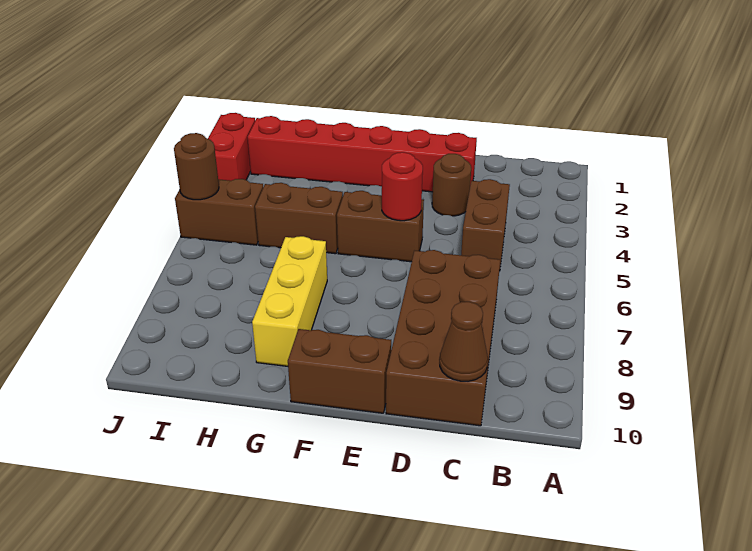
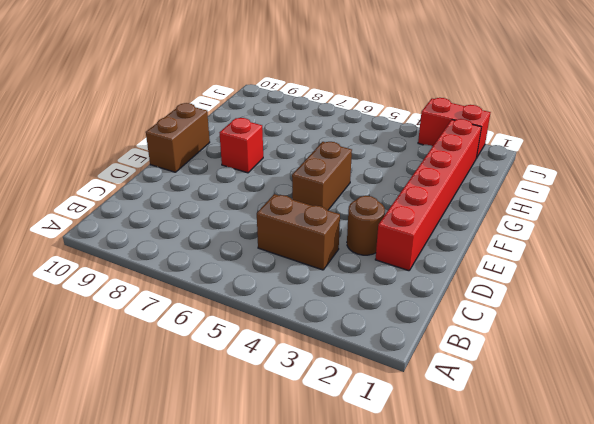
red brick F8 level 1 -> none
none -> brown brick C7:D10 level 1
none -> brown brick G5:H5 level 1
none -> yellow brick G7:G9 level 1

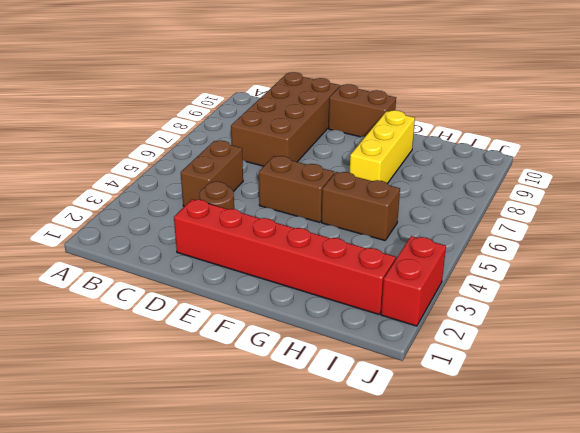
none -> brown brick I5:J5 level 1
none -> brown cone C10 level 2
none -> red round brick E5 level 2

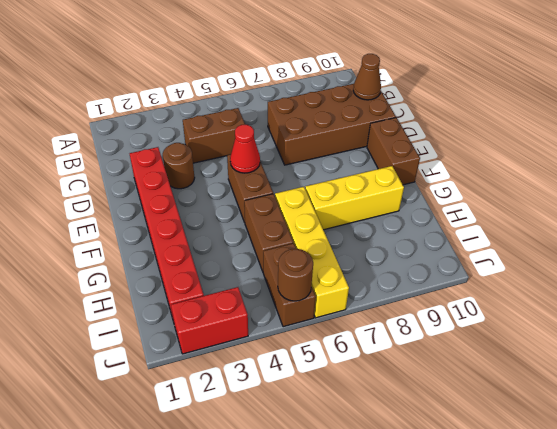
red cone E5 level 2 -> red round brick E5 level 2
yellow brick G6:J6 level 1 -> none

